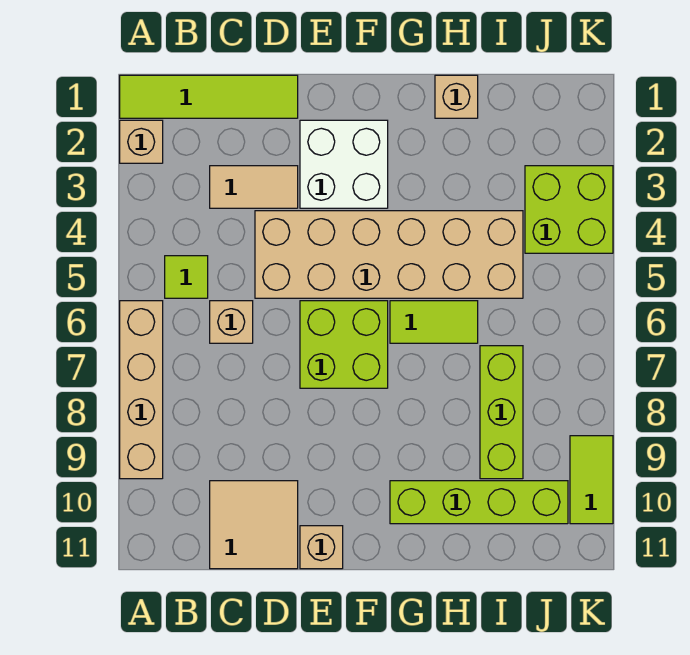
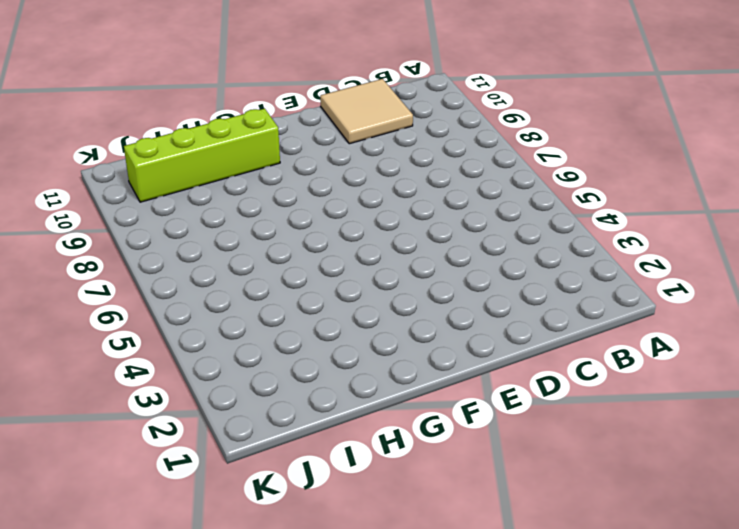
none -> lime tile A1:D1 level 1
none -> tan brick A2 level 1
none -> tan brick A6:A9 level 1

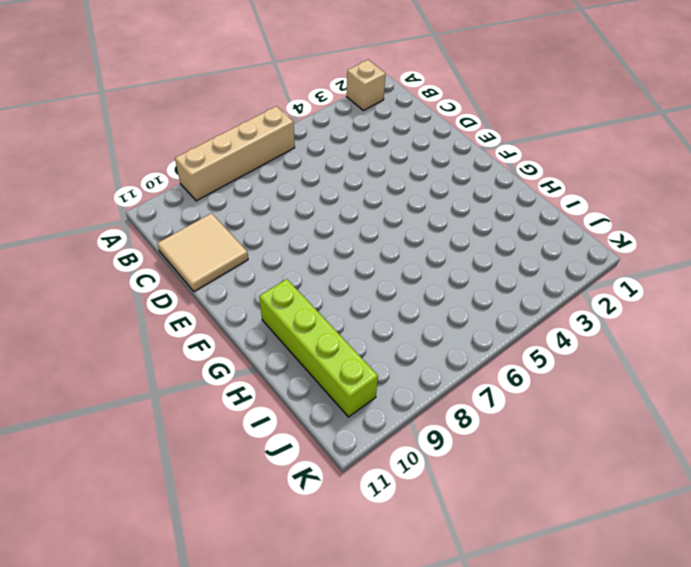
none -> lime tile A1:D1 level 1
none -> lime tile B5 level 1
none -> tan tile C3:D3 level 1

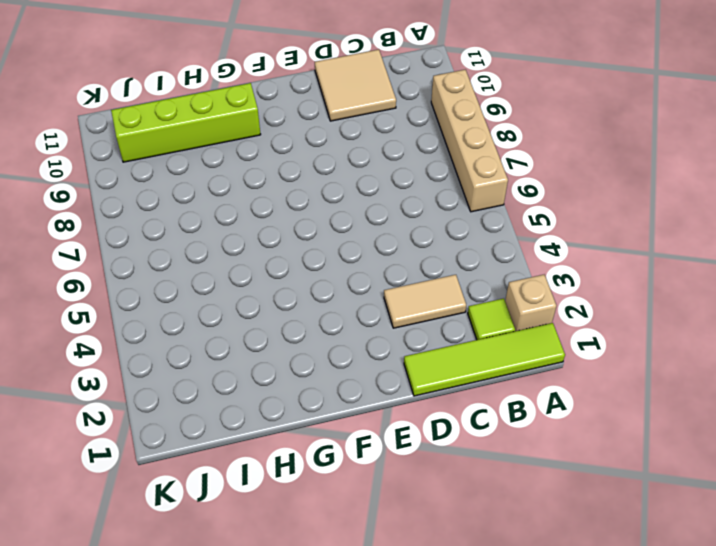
lime tile B2 level 1 -> lime tile B5 level 1
none -> tan brick C6 level 1
none -> tan brick D4:I5 level 1
none -> white brick E2:F3 level 1

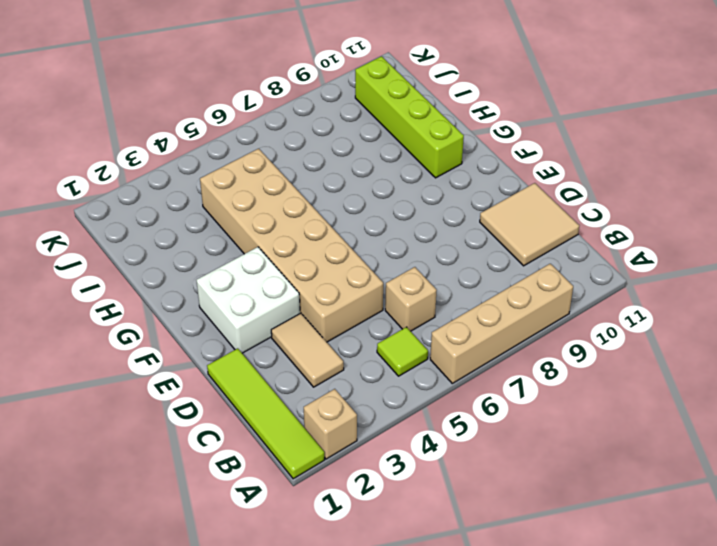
none -> lime brick E6:F7 level 1
none -> tan brick E11 level 1
none -> lime tile G6:H6 level 1

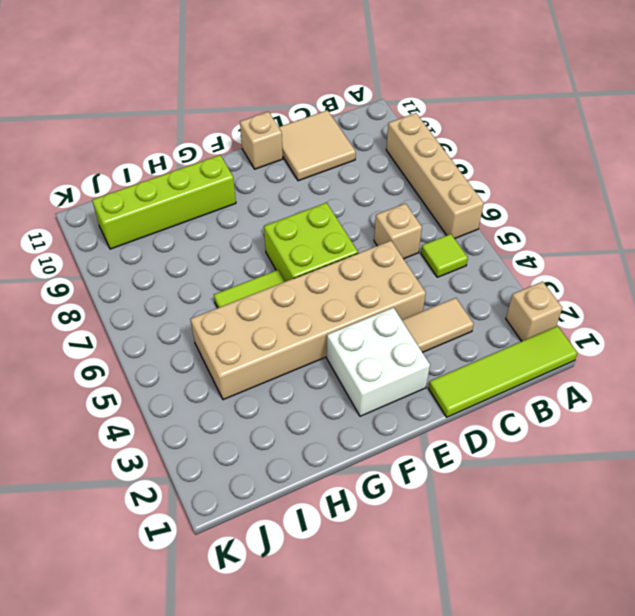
none -> tan brick H1 level 1
none -> lime brick I7:I9 level 1
none -> lime brick J3:K4 level 1

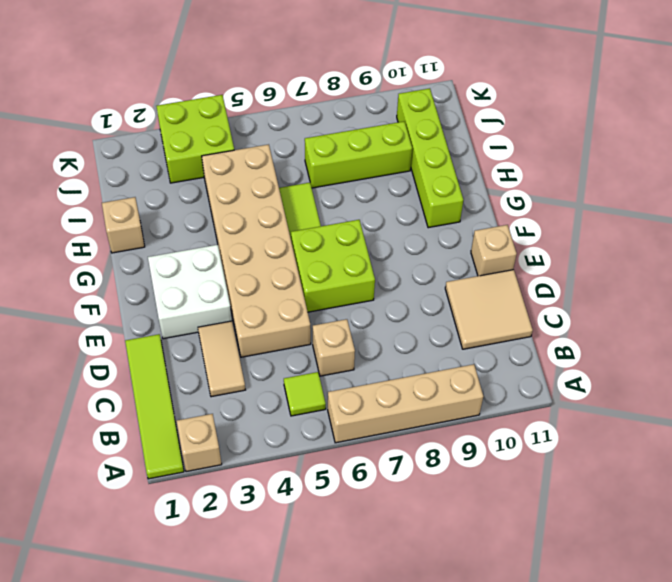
none -> lime tile K9:K10 level 1

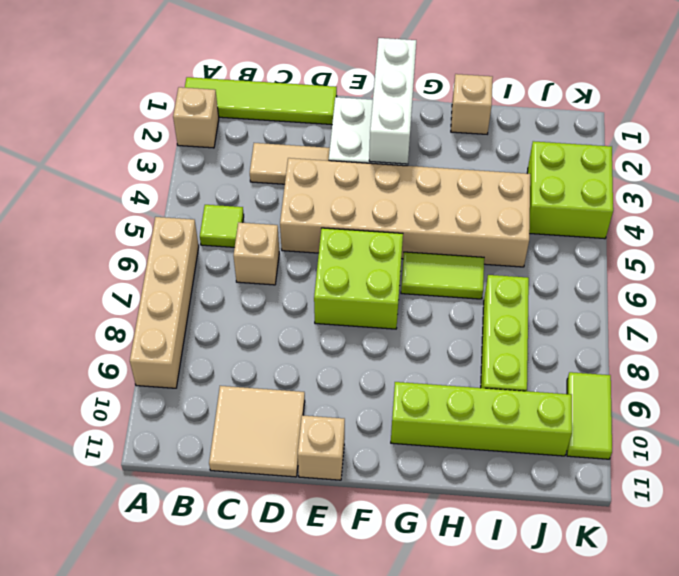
white brick F1:F3 level 2 -> none

